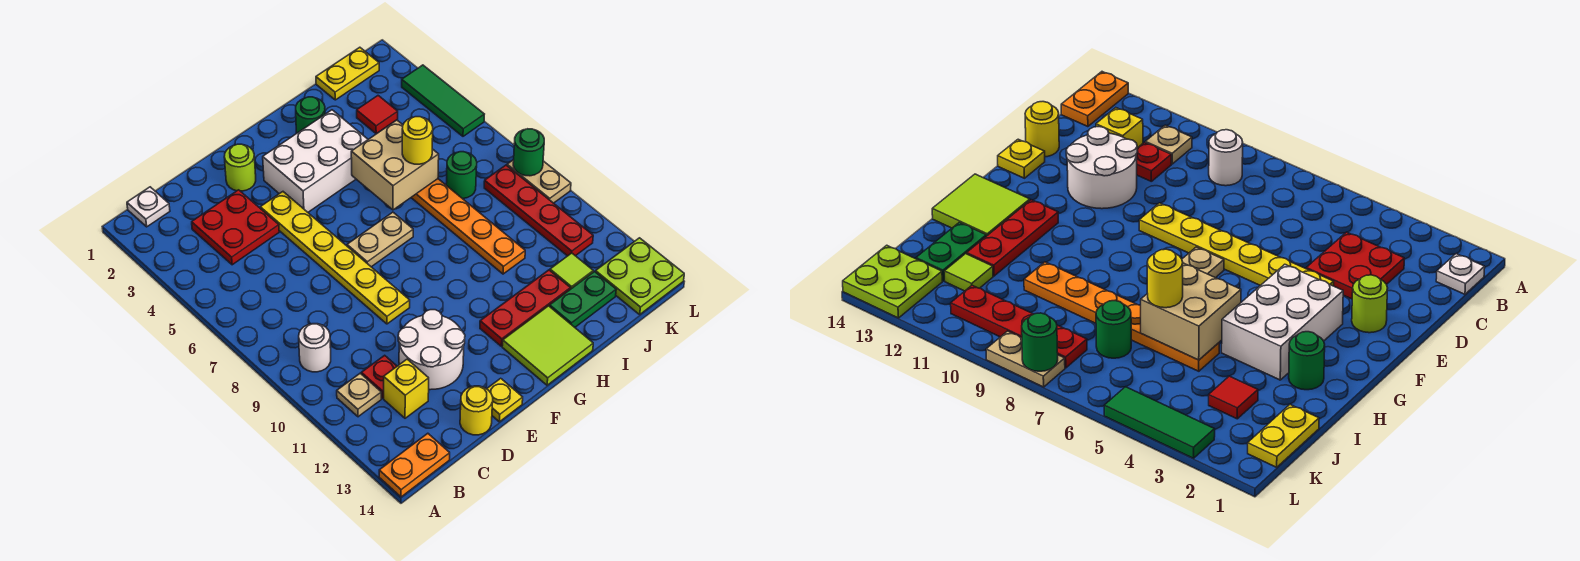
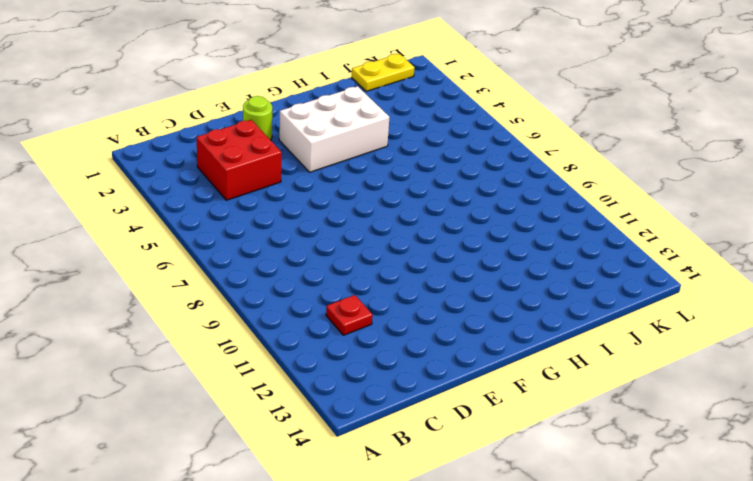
red brick C3:D4 level 1 -> red plate C3:D4 level 1
none -> orange plate A14:B14 level 1
none -> white plate B1 level 1
none -> white round brick B9 level 1
none -> tan plate B11 level 1

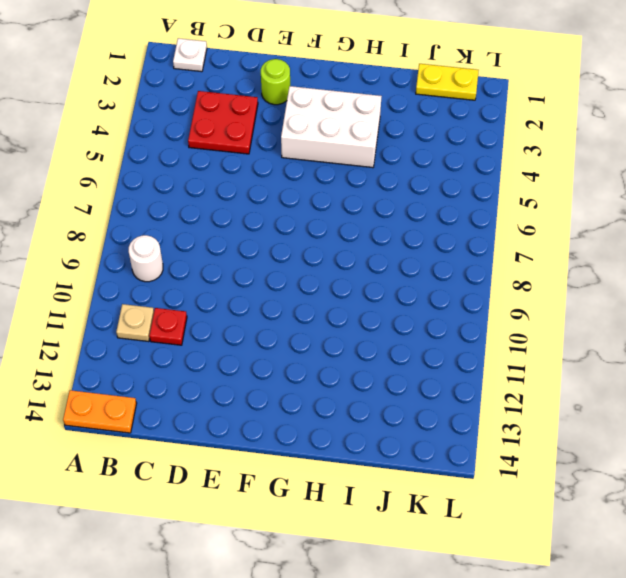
none -> yellow brick C12 level 1
none -> white round brick D11:E12 level 1
none -> yellow round brick D14 level 1
none -> yellow plate E4:E9 level 1

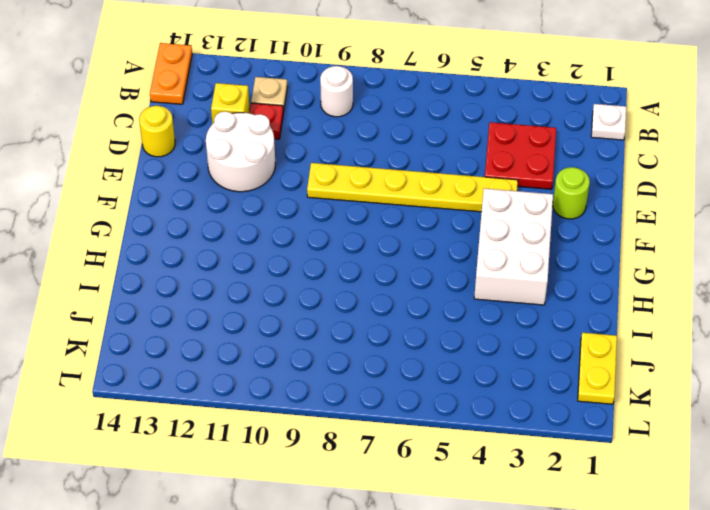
none -> yellow plate E14 level 1
none -> tan plate F7:G7 level 1
none -> red plate G12:I12 level 1
none -> lime tile G13:H14 level 1

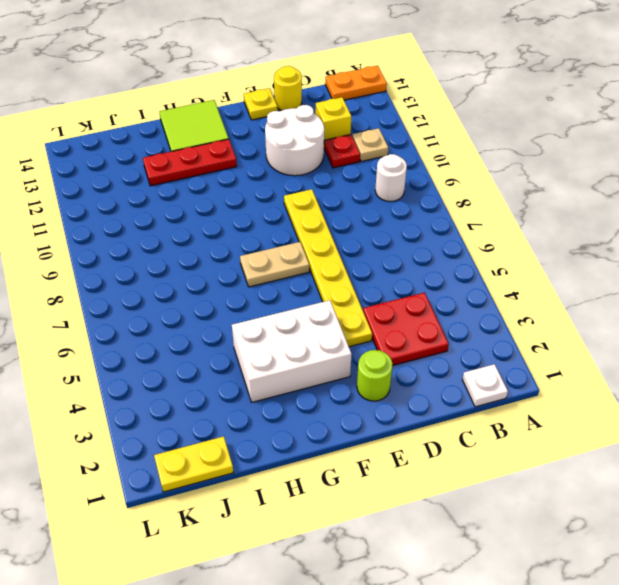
none -> green round brick H2 level 1
none -> orange plate I5:I10 level 1
none -> green plate I13:J13 level 1
none -> red tile J3 level 1

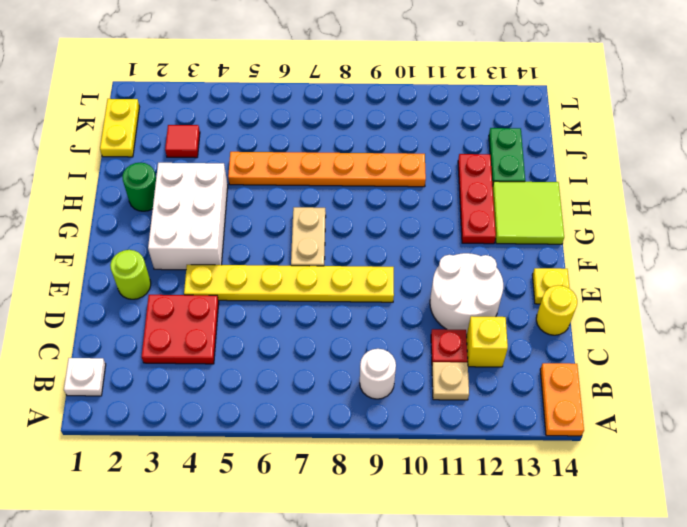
none -> green round brick J7 level 1
none -> lime tile J12 level 1
none -> red plate K8:K11 level 1
none -> lime plate K13:L14 level 1

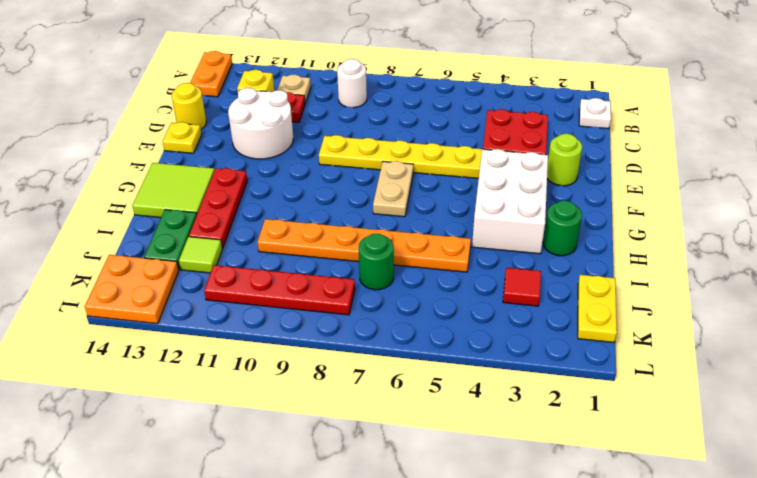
orange plate K13:L14 level 1 -> lime plate K13:L14 level 1
none -> green tile L3:L5 level 1
none -> tan plate L8:L9 level 1
none -> tan brick H5:I6 level 2
none -> green round brick L8 level 2

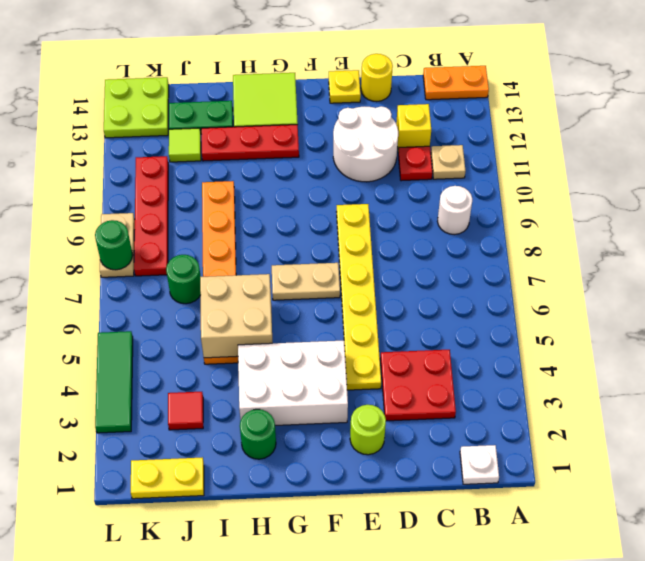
none -> yellow round brick I6 level 3

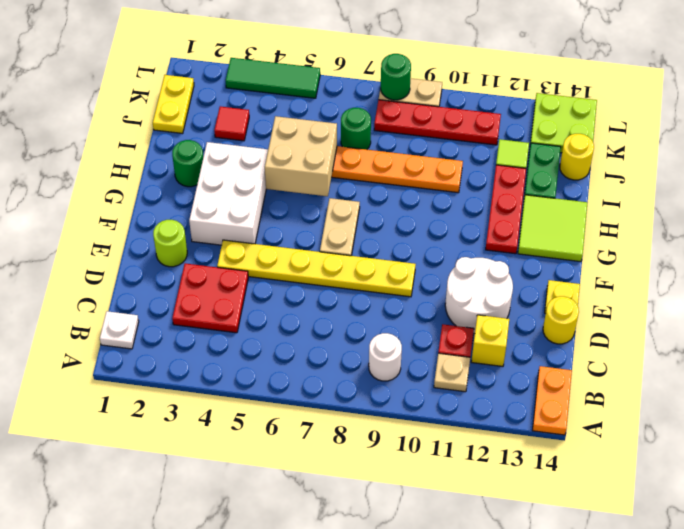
yellow round brick J14 level 1 -> yellow round brick I6 level 3

